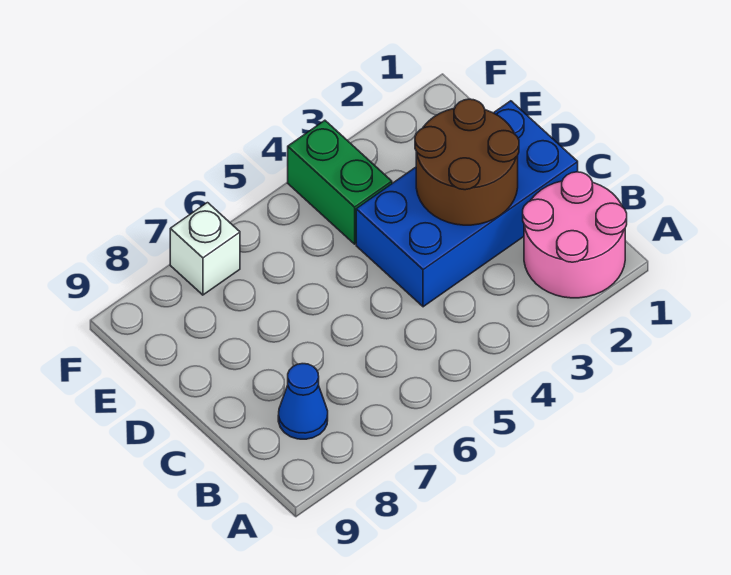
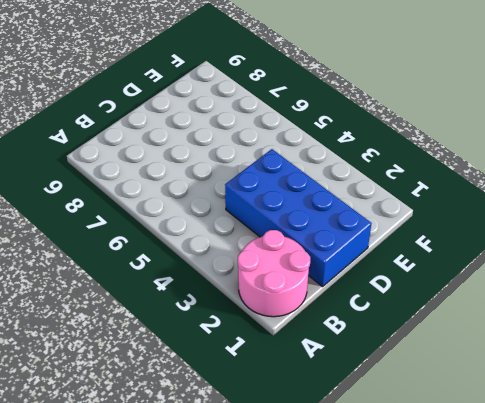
none -> blue cone B8 level 1
none -> green brick E4:F4 level 1

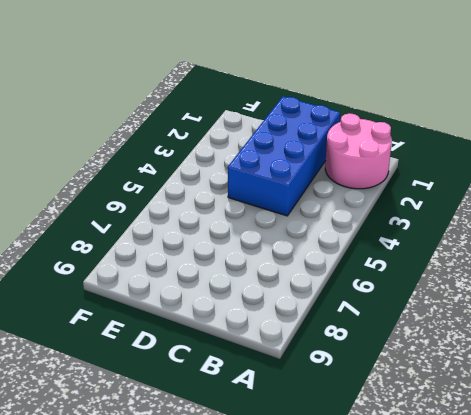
none -> blue cone B8 level 1
none -> green brick E4:F4 level 1

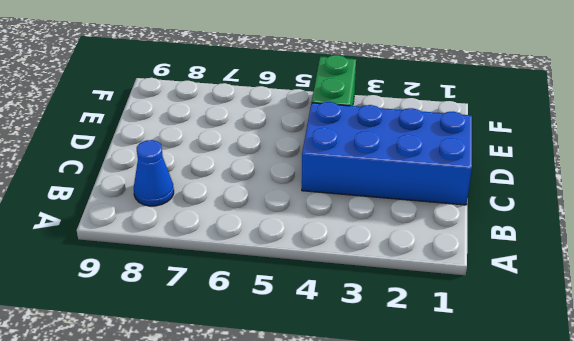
none -> pink round brick A1:B2 level 1
none -> white brick F7 level 1

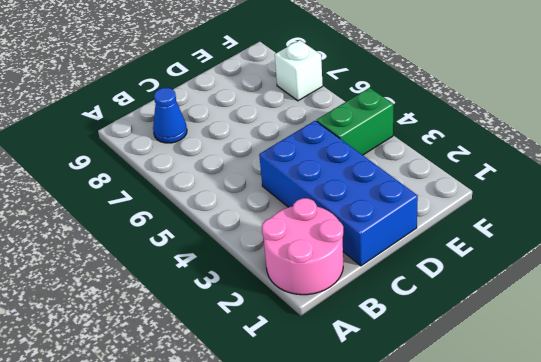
none -> brown round brick C2:D3 level 2

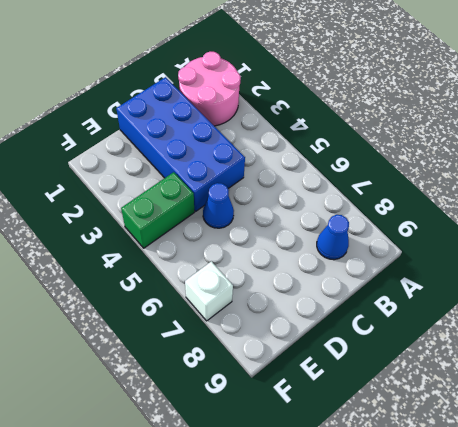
blue cone D5 level 1 -> none
none -> brown round brick C2:D3 level 2

